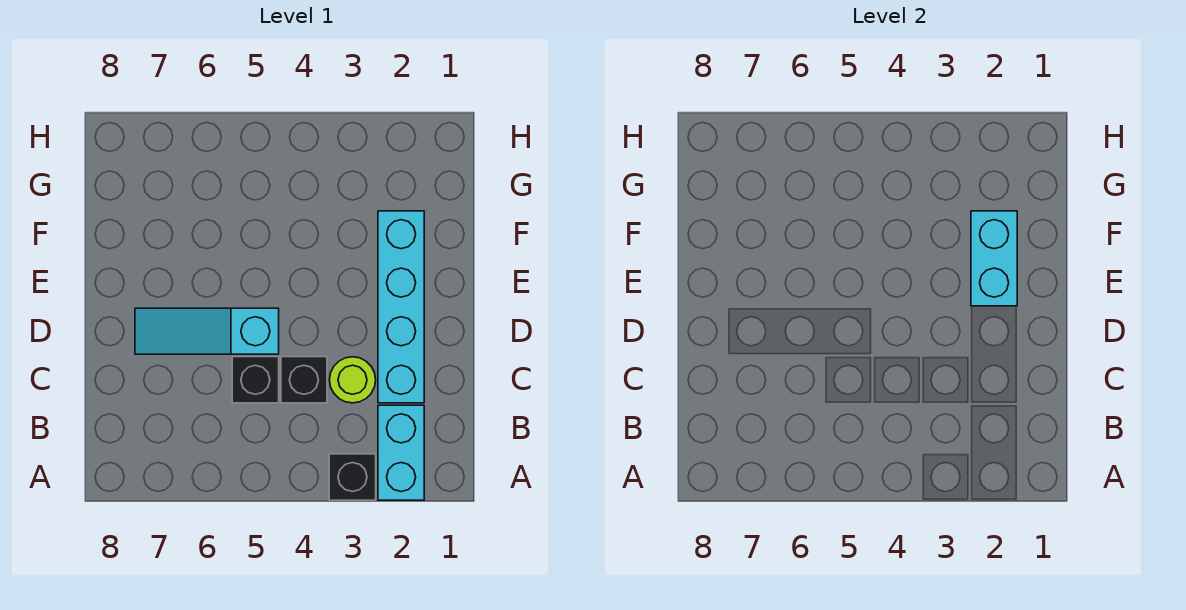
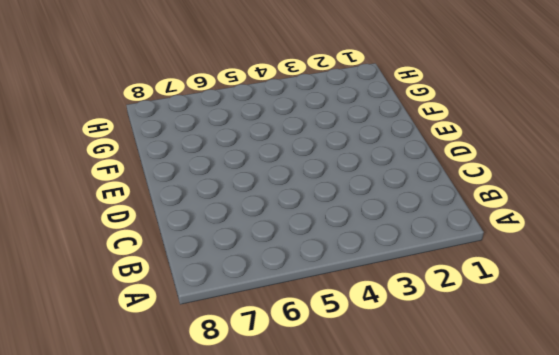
none -> cyan brick A2:B2 level 1
none -> black brick A3 level 1

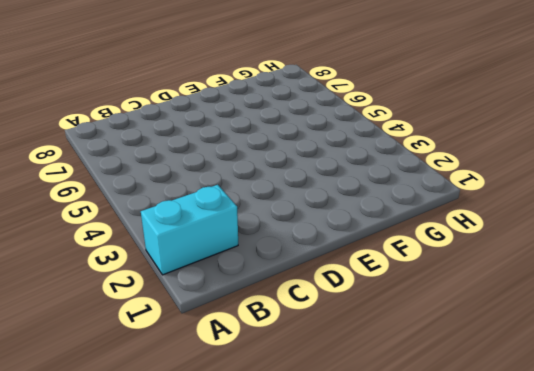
none -> black brick A3 level 1
none -> cyan brick C2:F2 level 1

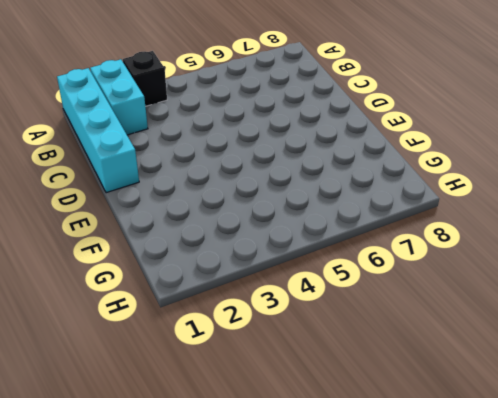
cyan brick A1:D1 level 1 -> cyan brick C2:F2 level 1
none -> lime round brick C3 level 1
none -> black brick C4 level 1

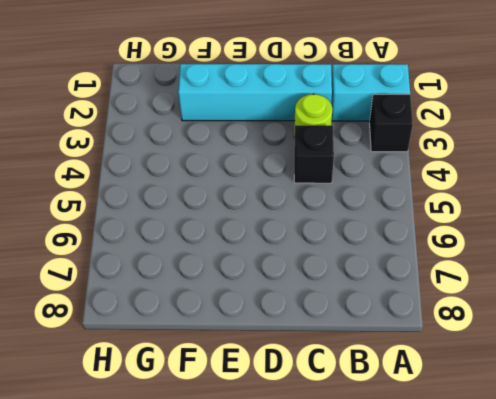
none -> black brick C5 level 1
none -> cyan slope D5:D7 level 1 top 5

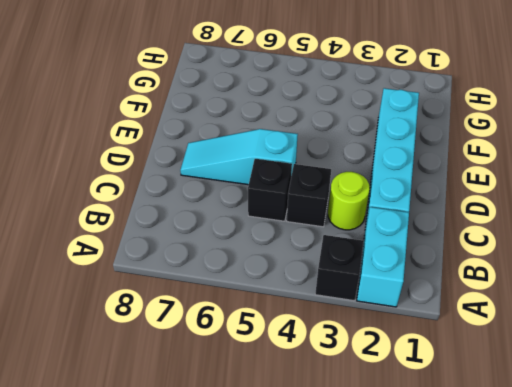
none -> cyan brick E2:F2 level 2

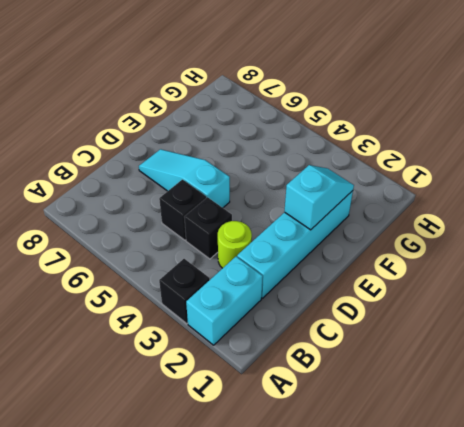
cyan slope E2:F2 level 2 top E -> cyan brick E2:F2 level 2

